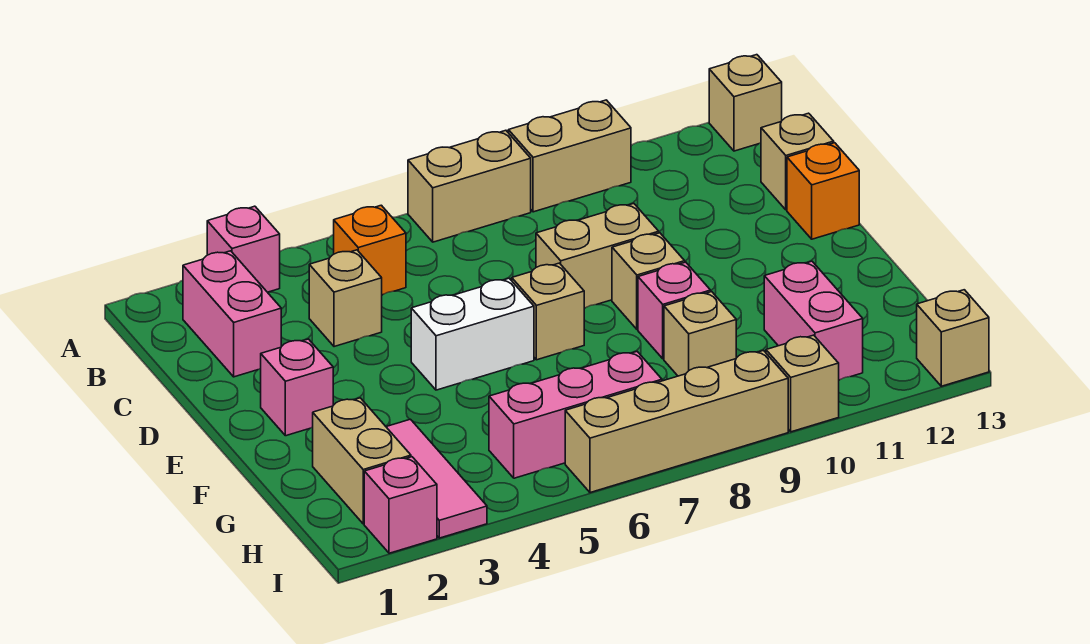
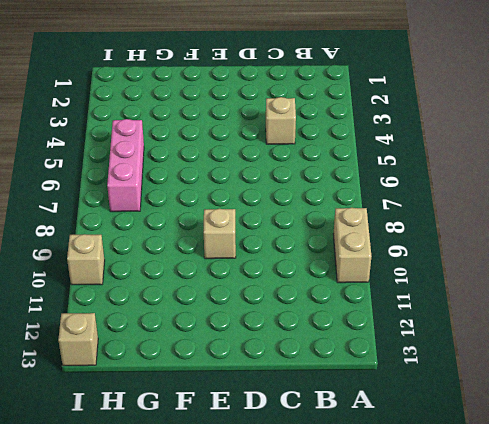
none -> pink brick A3 level 1
none -> tan brick A7:A8 level 1
none -> tan brick A13 level 1

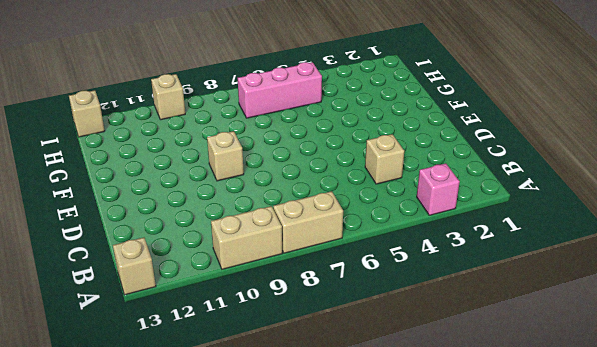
none -> pink brick B2:C2 level 1
none -> orange brick B5 level 1
none -> tan brick C13 level 1

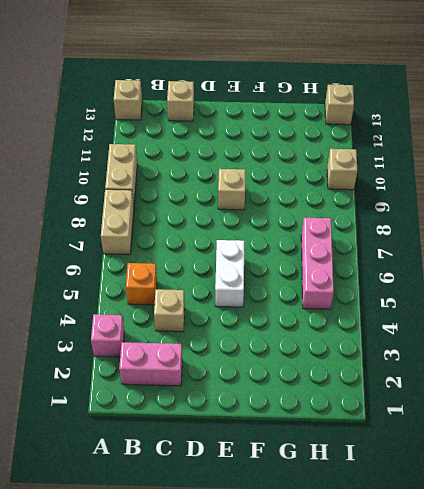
none -> tan brick D8:D9 level 1
none -> orange brick D13 level 1
none -> pink brick E2 level 1

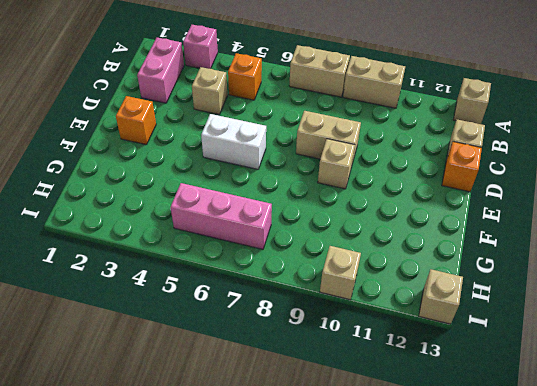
orange brick E2 level 1 -> pink brick E2 level 1
none -> tan brick E7 level 1
none -> pink brick F9 level 1
none -> tan brick G2:H2 level 1

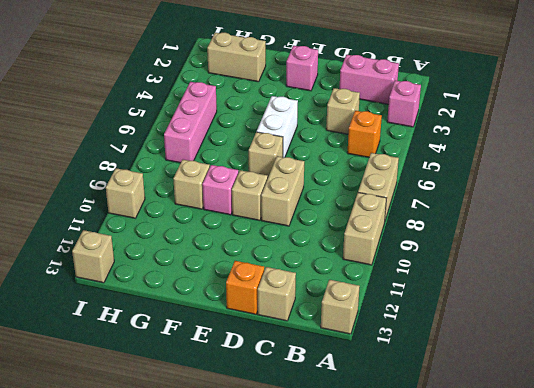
none -> pink tile G3:I3 level 1
none -> pink brick G11:H11 level 1
none -> pink brick I2 level 1

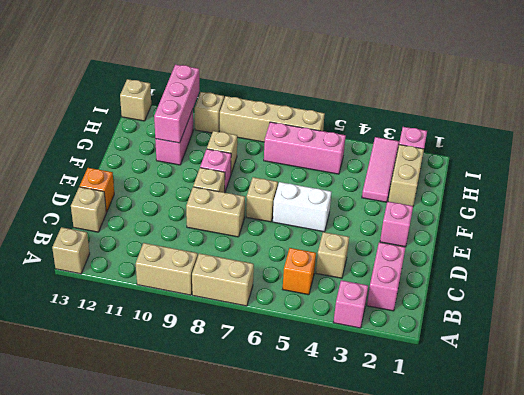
pink brick G11:I11 level 2 -> none

